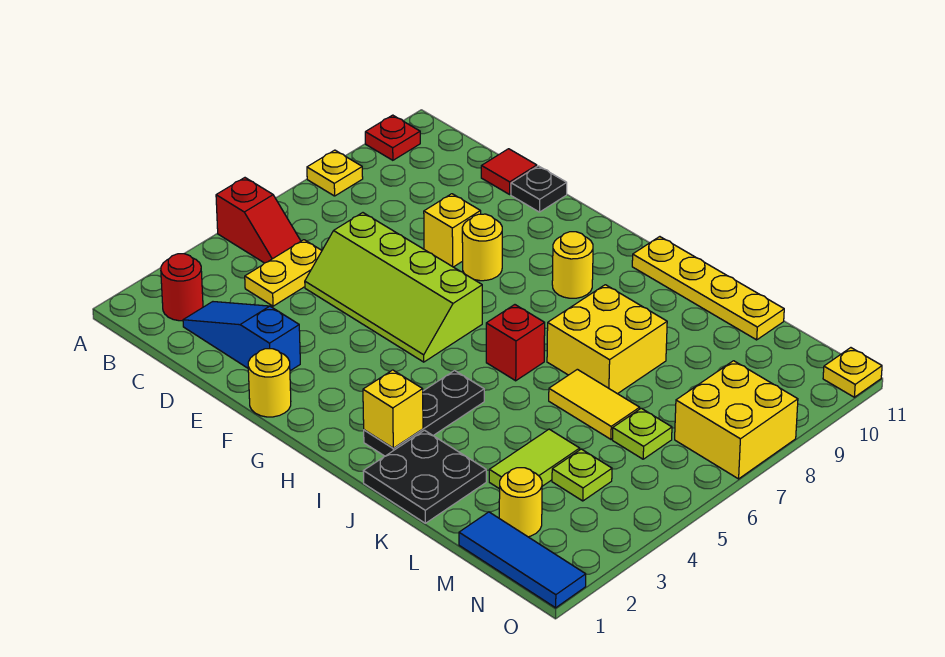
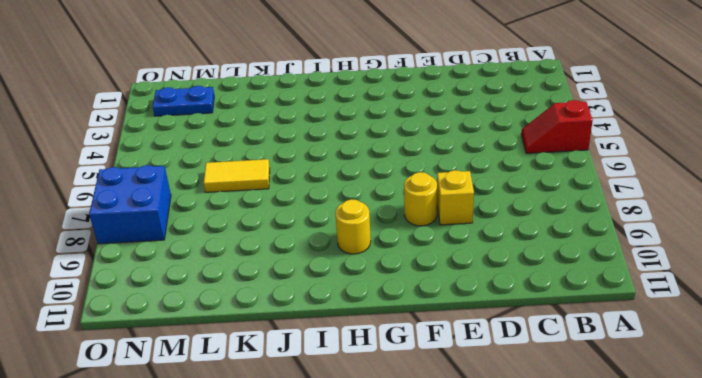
blue plate M2:N2 level 1 -> yellow round brick M2 level 1
blue brick N7:O8 level 1 -> yellow brick N7:O8 level 1
none -> yellow plate A8 level 1
none -> red plate A10 level 1
none -> red round brick B2 level 1

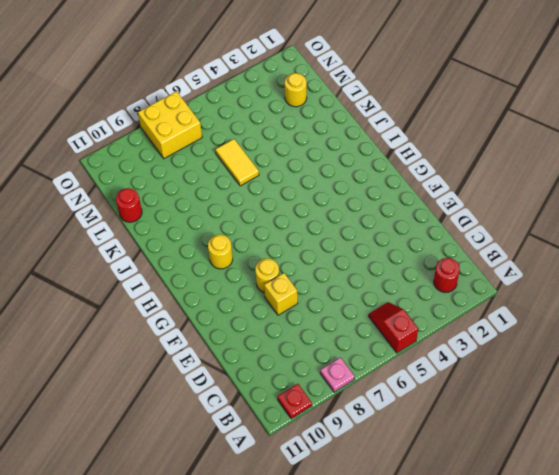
pink plate A8 level 1 -> yellow plate A8 level 1
red round brick L11 level 1 -> yellow plate I11:L11 level 1
none -> blue slope C2:E2 level 1 top E
none -> yellow plate C4:C5 level 1
none -> lime slope D5:G6 level 1 top 6

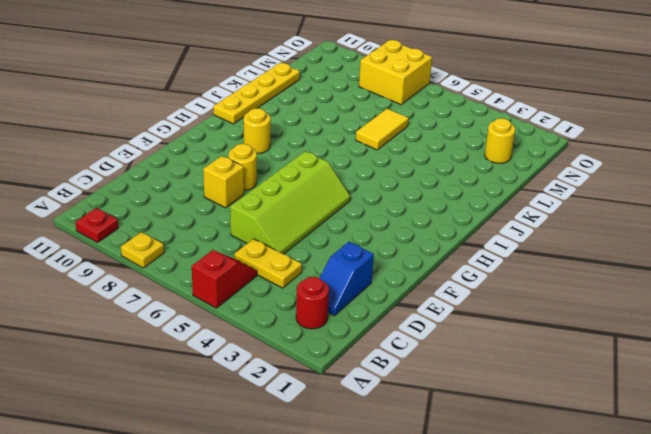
blue slope C2:D2 level 1 top D -> blue slope C2:E2 level 1 top E
none -> red tile D11 level 1
none -> black plate E11 level 1
none -> yellow round brick F1 level 1

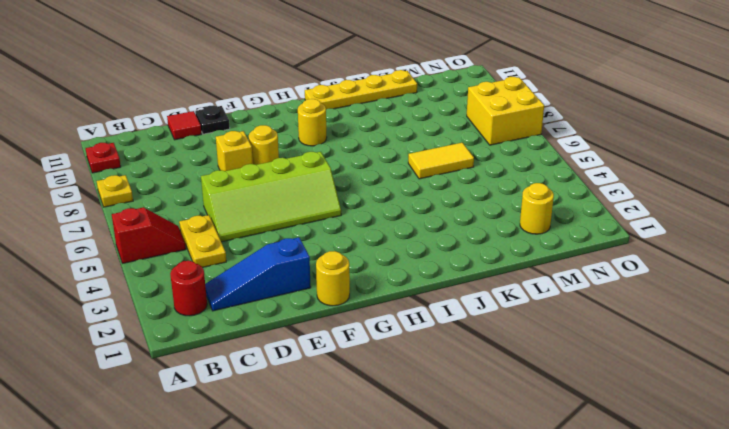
none -> black plate I2:I4 level 1
none -> red brick I6 level 1
none -> black plate J1:K2 level 1

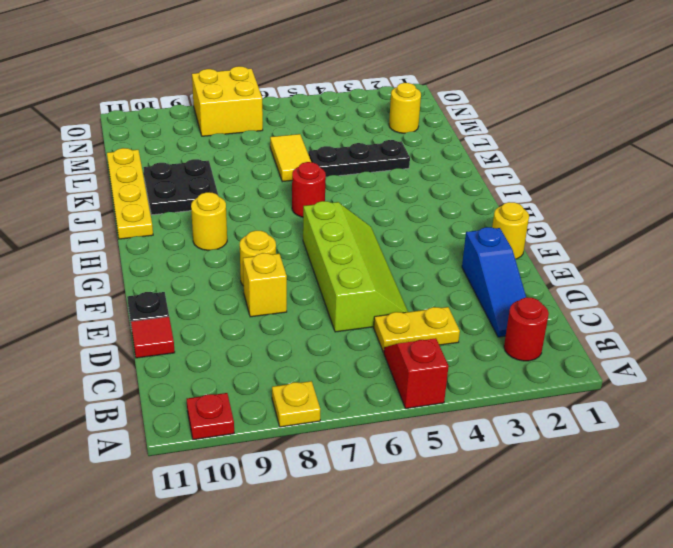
red round brick I6 level 1 -> red brick I6 level 1
black plate J9:K10 level 1 -> black plate J1:K2 level 1
black plate K3:K5 level 1 -> black plate I2:I4 level 1
none -> yellow brick J7:K8 level 1
none -> lime tile L3:L4 level 1
none -> blue tile M1:O1 level 1

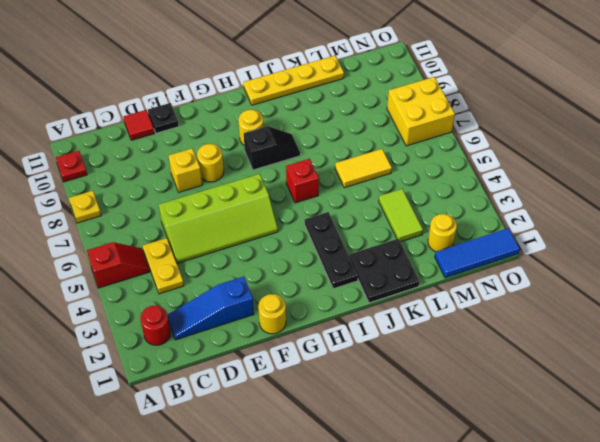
black slope H8:I8 level 1 top H -> none
none -> yellow brick J7:K8 level 1
none -> lime plate M4 level 1
none -> lime plate M6 level 1

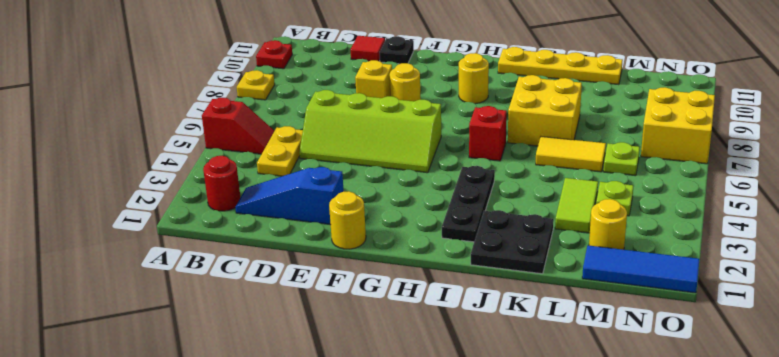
none -> yellow plate O11 level 1
none -> yellow brick I2 level 2

